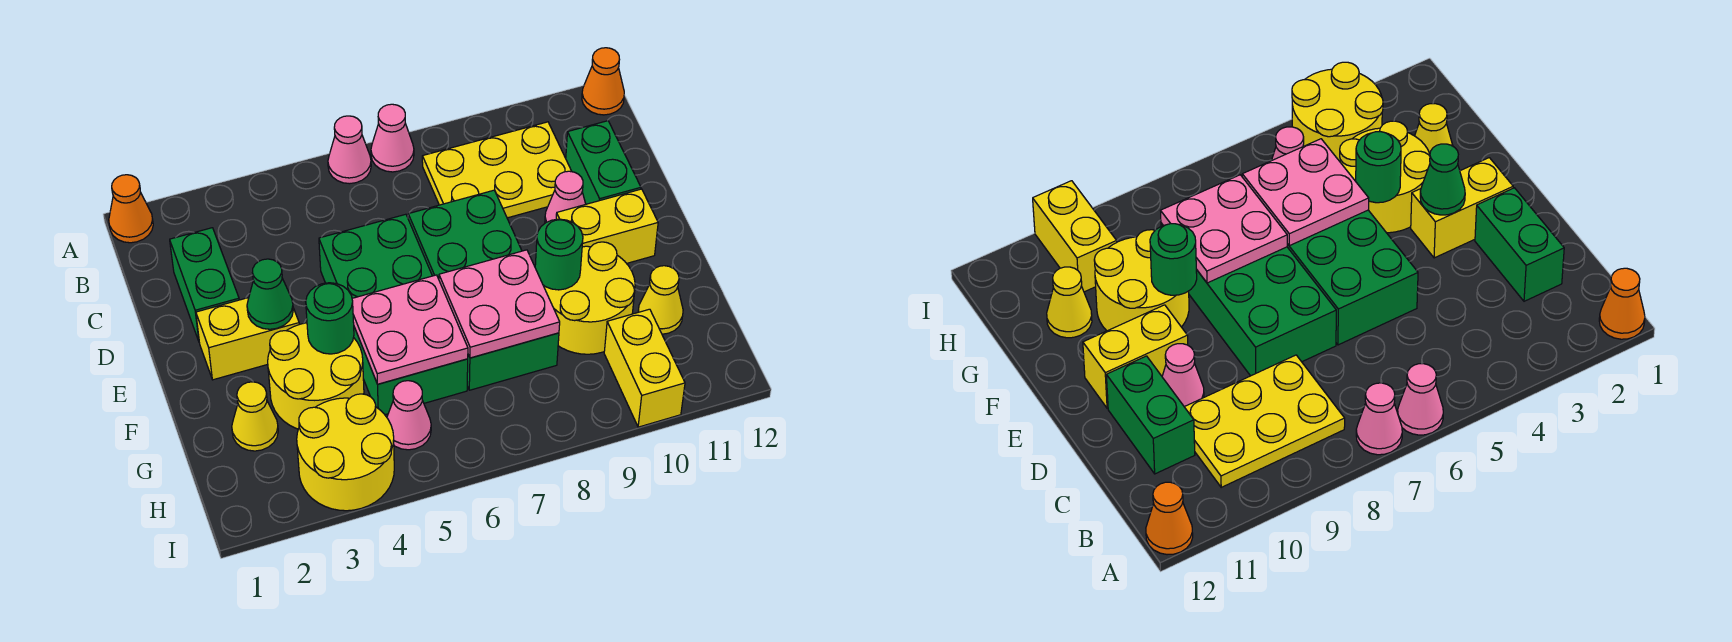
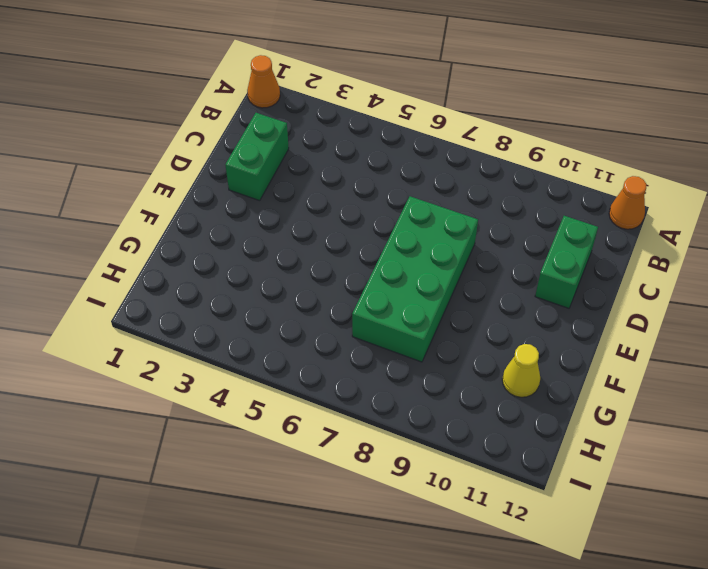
none -> pink cone A6 level 1
none -> pink cone A7 level 1
none -> yellow plate B8:C10 level 1

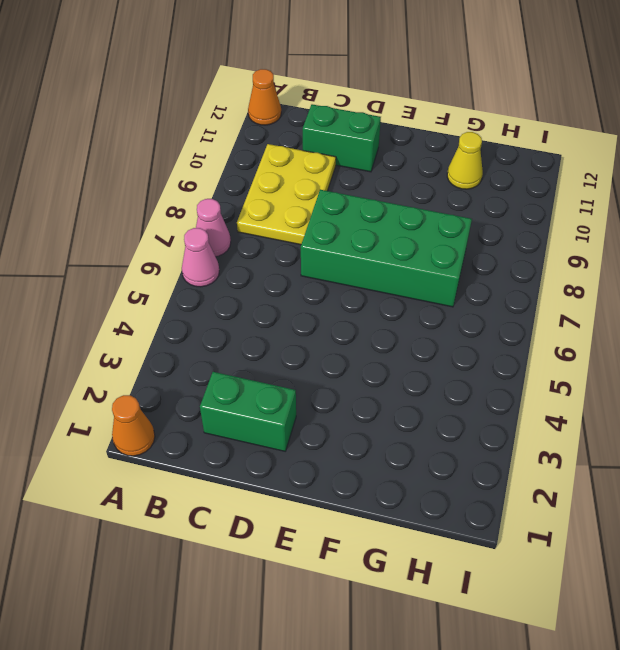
none -> green brick D5:G6 level 1
none -> pink cone D10 level 1
none -> yellow brick E2:E3 level 1

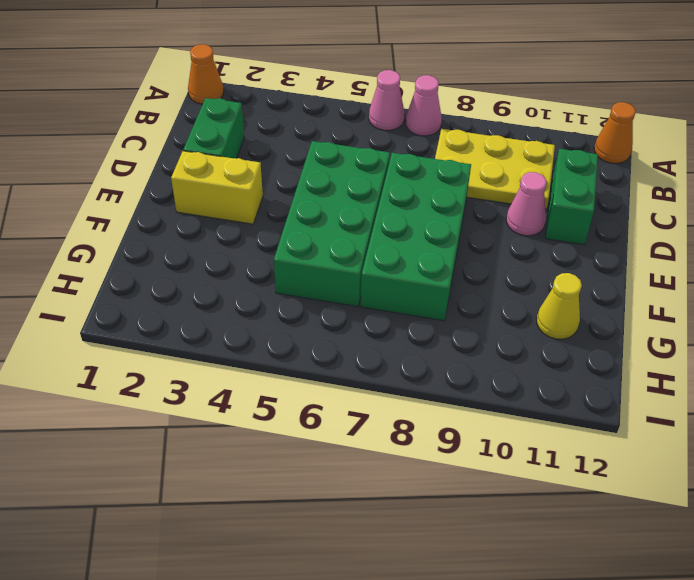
none -> yellow brick E10:E11 level 1
none -> yellow round brick F3:G4 level 1
none -> yellow round brick F9:G10 level 1

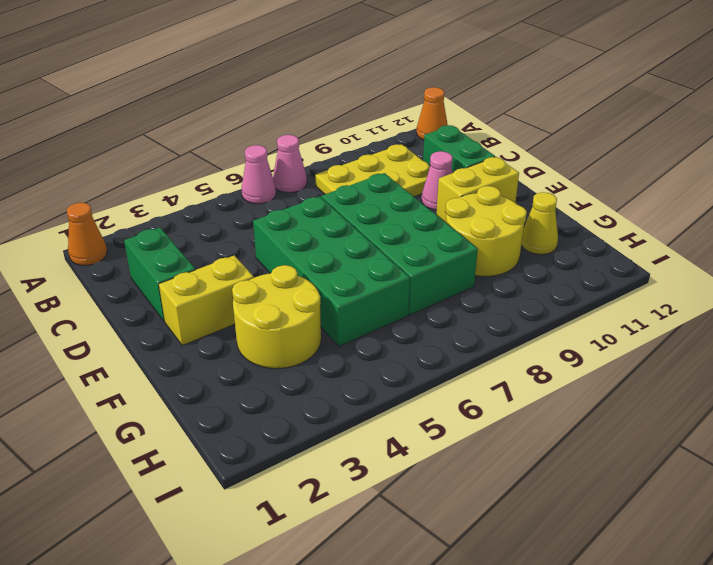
none -> yellow cone G2 level 1
none -> yellow round brick H3:I4 level 1
none -> pink cone H5 level 1

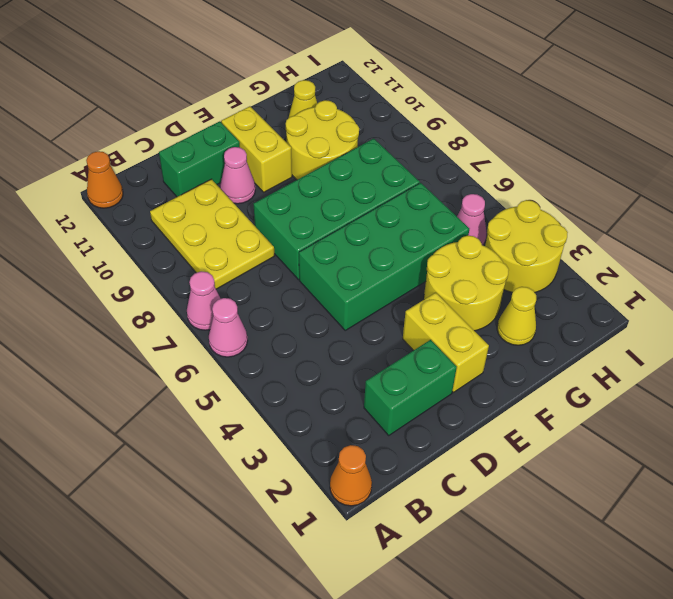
none -> yellow brick H10:I10 level 1
none -> green cone E3 level 2
none -> green round brick F4 level 2

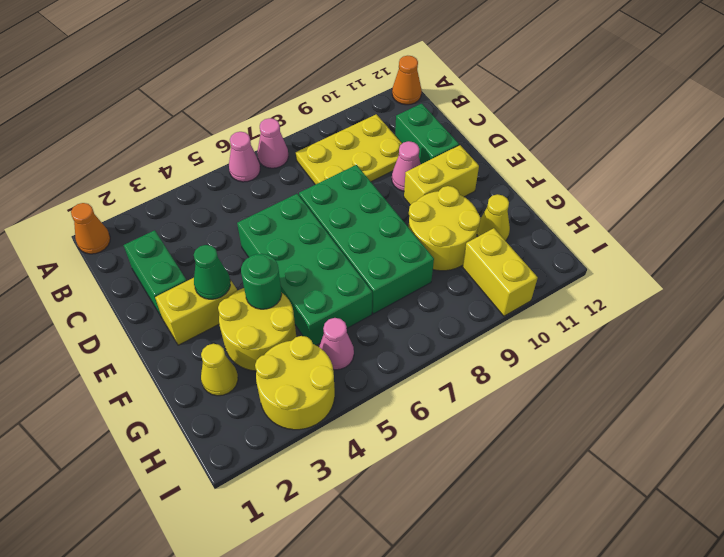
none -> pink plate F5:G6 level 2
none -> pink plate F7:G8 level 2
none -> green round brick F9 level 2

